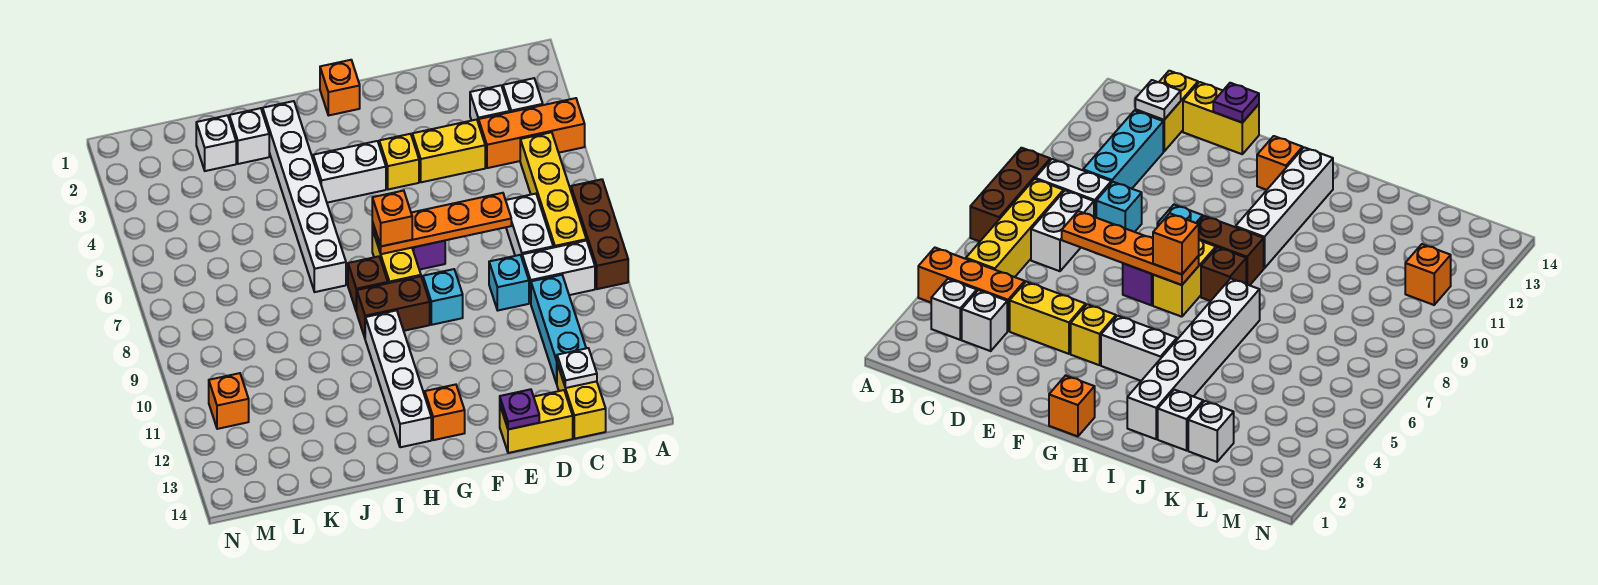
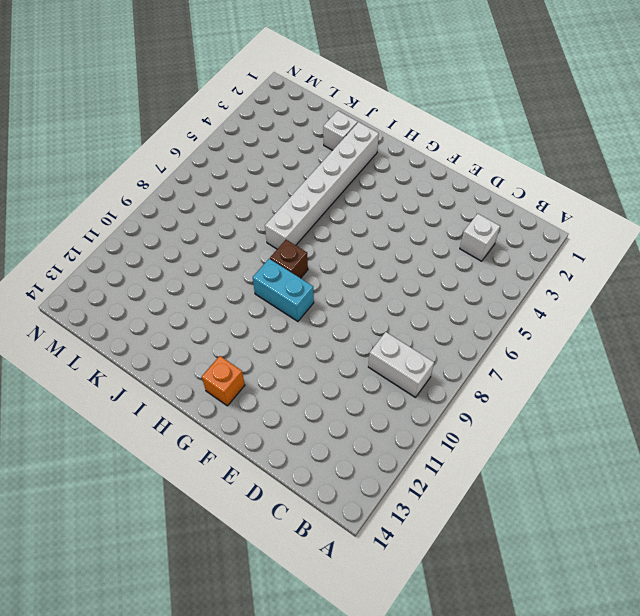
cyan brick G9:H9 level 1 -> brown brick G9:H9 level 1
none -> orange brick A4:C4 level 1
none -> brown brick A7:A9 level 1
none -> white brick B3 level 1
none -> yellow brick B5:B8 level 1

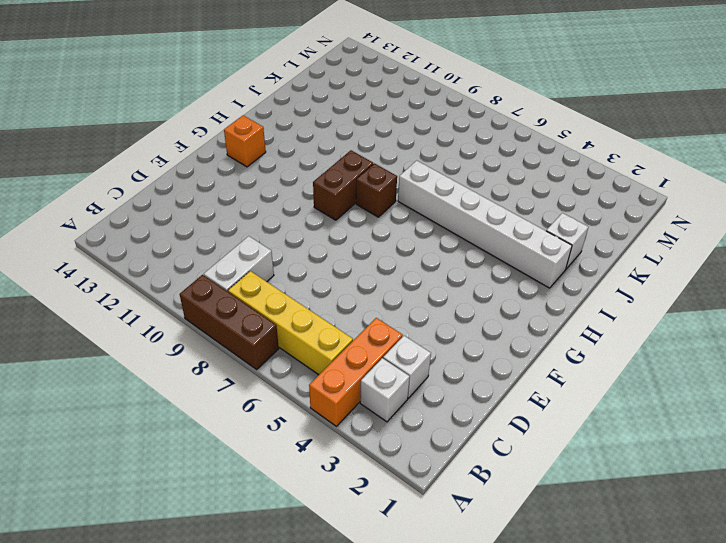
none -> white brick C7:C8 level 1
none -> cyan brick C10:C12 level 1
none -> yellow brick C13:C14 level 1
none -> yellow brick D4:E4 level 1

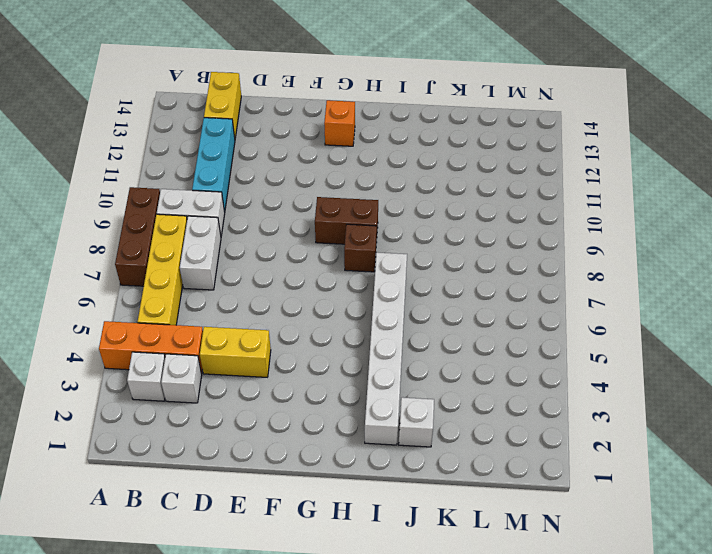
none -> cyan brick D9 level 1
none -> yellow brick D14:E14 level 1
none -> yellow brick F4 level 1
none -> purple brick F7 level 1

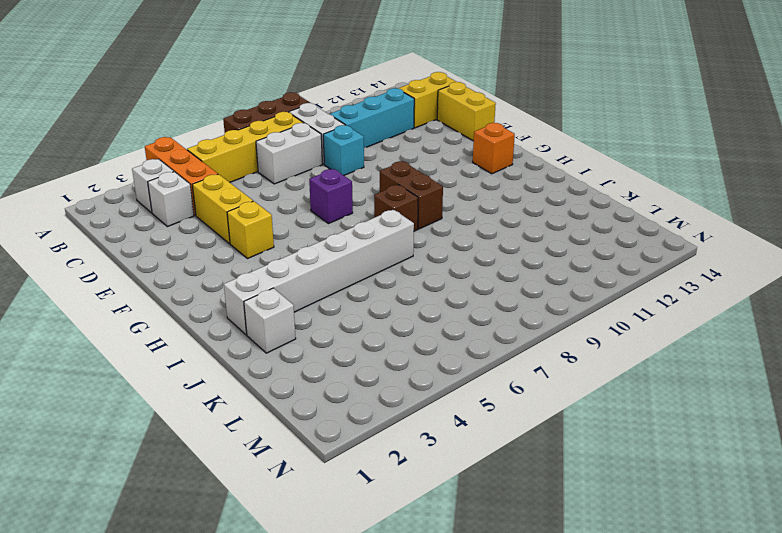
none -> cyan brick F9 level 1
none -> orange brick G1 level 1
none -> white brick G4:H4 level 1
none -> yellow brick G7:G8 level 1

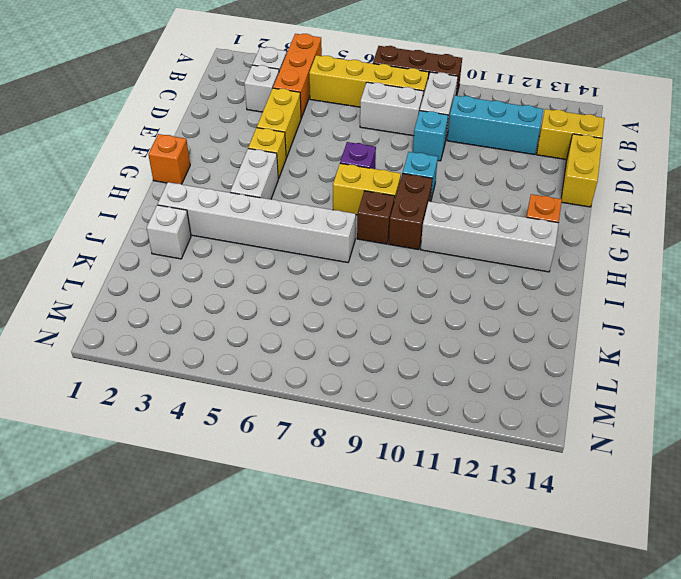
none -> white brick K2 level 1
none -> orange brick M11 level 1
none -> white plate C13 level 2
none -> orange plate D7:G7 level 2

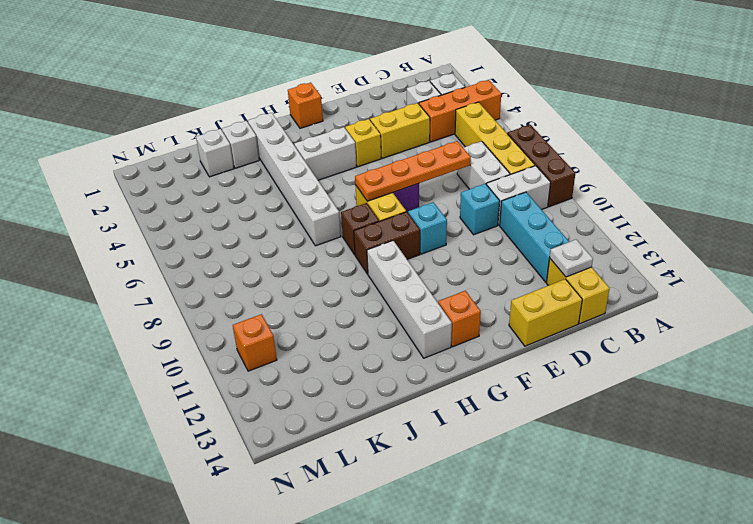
none -> purple plate E14 level 2
none -> orange brick G7 level 3

